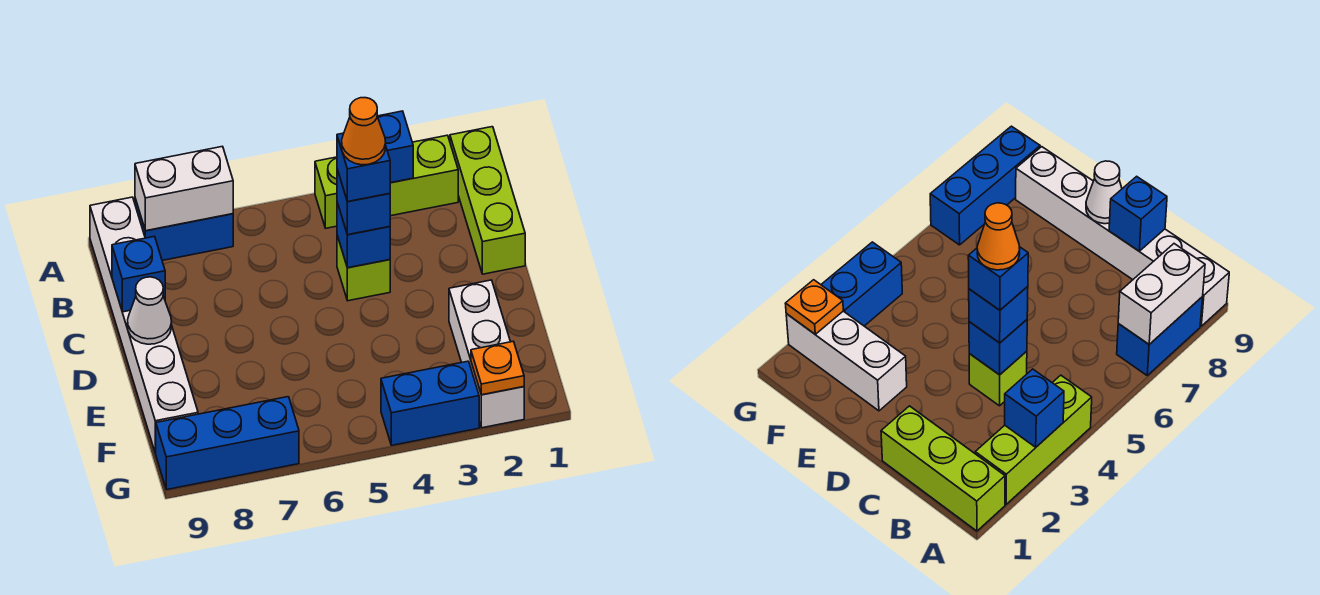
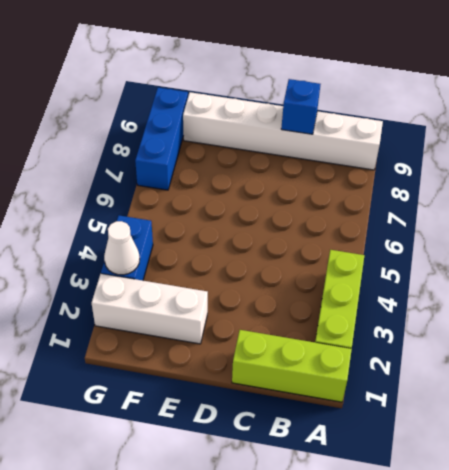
white cone G3 level 2 -> white cone D9 level 2
none -> blue brick A7:A8 level 1
none -> lime brick C4 level 1
none -> blue brick A3 level 2

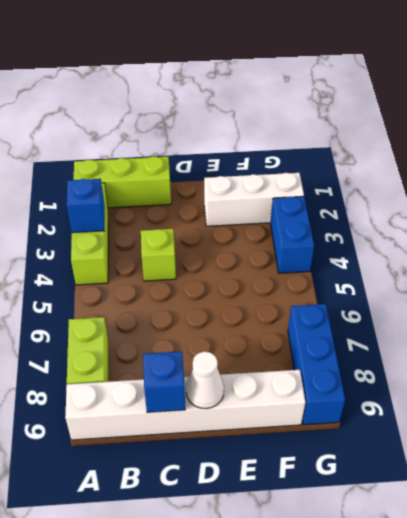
lime brick A7:A8 level 1 -> blue brick A7:A8 level 1
none -> white brick A7:A8 level 2
none -> blue brick C4 level 2
none -> orange plate G2 level 2

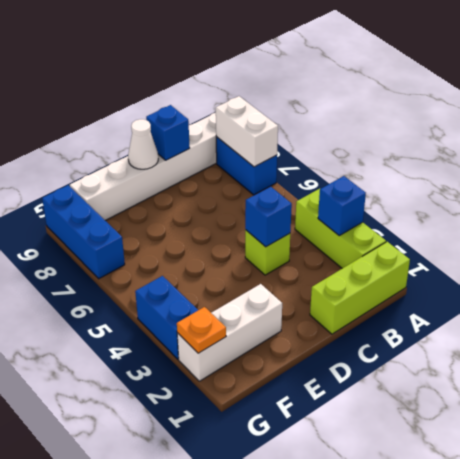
none -> blue brick C4 level 3
none -> blue brick C4 level 4
none -> orange cone C4 level 5

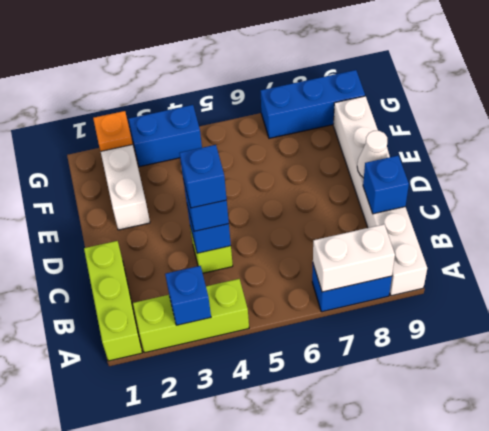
none -> orange cone C4 level 5

